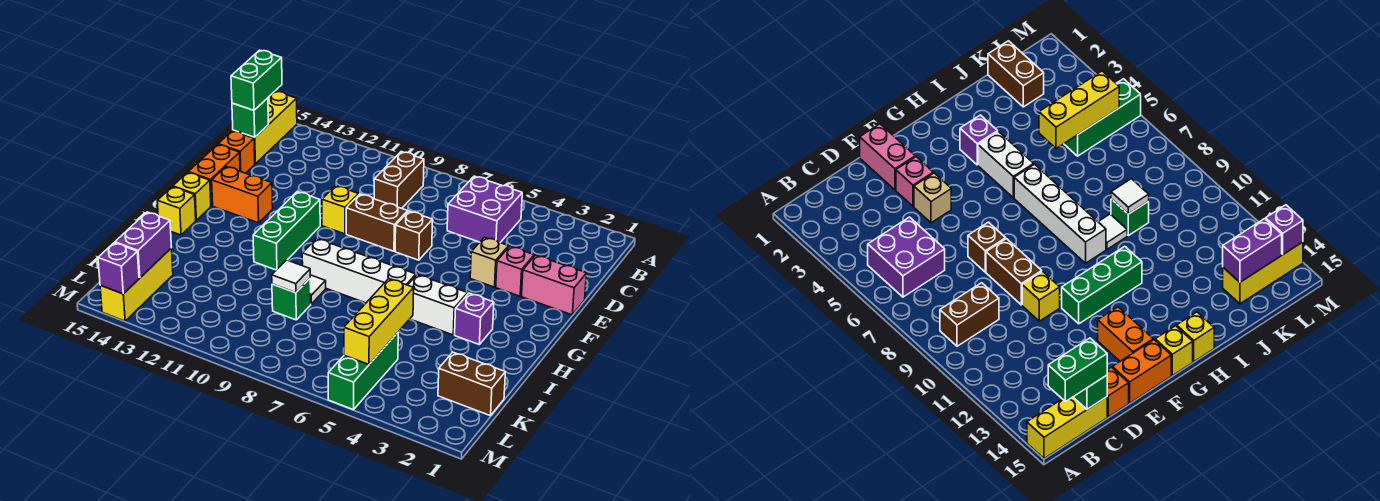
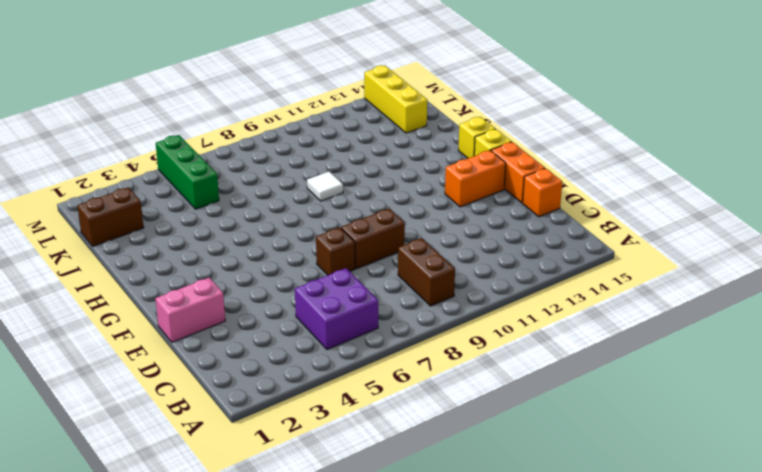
none -> yellow brick A15:C15 level 1
none -> pink brick E3 level 1
none -> tan brick E4 level 1

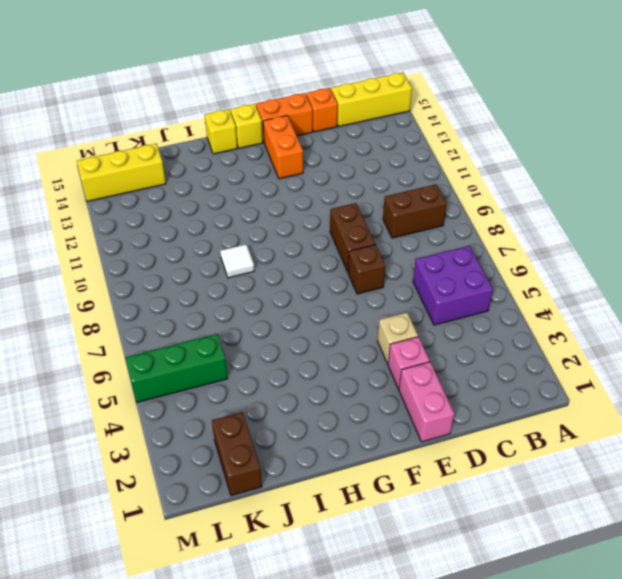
none -> yellow brick E10 level 1
none -> green brick F11:H11 level 1
none -> purple brick H3 level 1

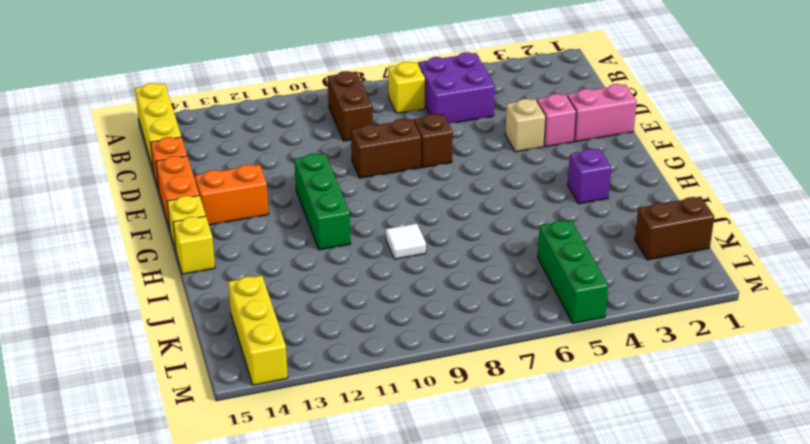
yellow brick B7 level 1 -> yellow brick E10 level 1
none -> white brick H4:H5 level 1
none -> white brick H6:H9 level 1
none -> green brick J9 level 1

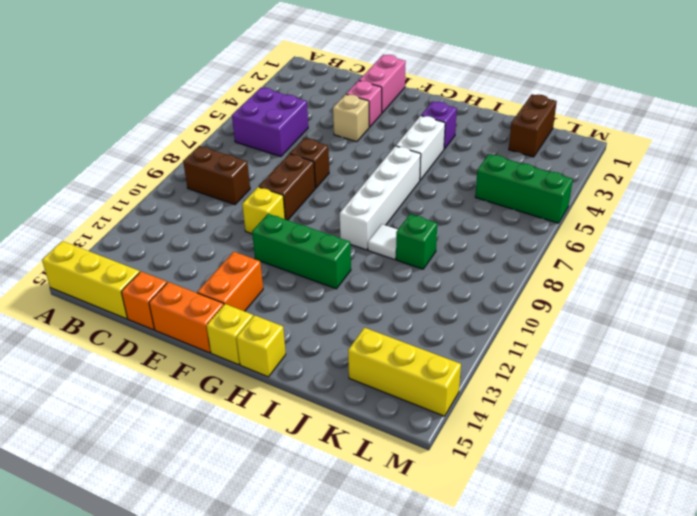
none -> green brick C15 level 2
none -> yellow brick J5:L5 level 2
none -> white tile J9 level 2

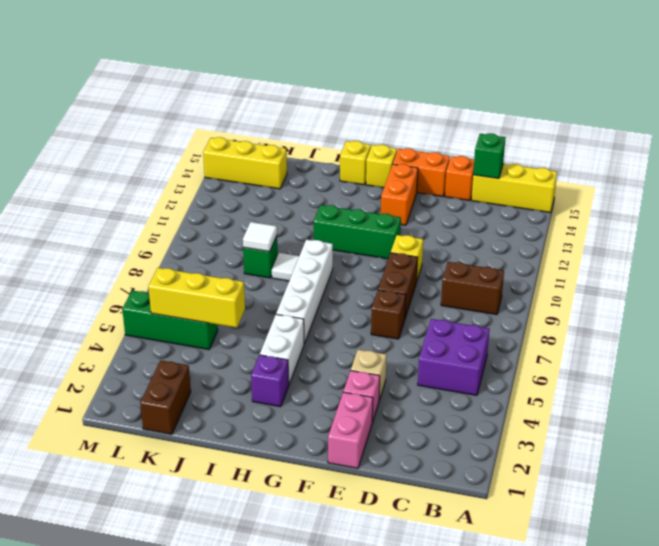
none -> purple brick K14:L14 level 2
none -> purple brick M14 level 2
none -> green brick B15:C15 level 3

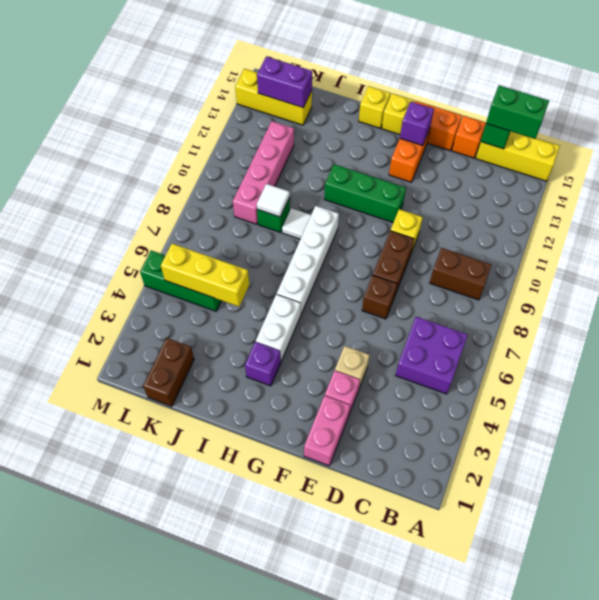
purple brick F14 level 2 -> purple brick M14 level 2
pink brick K9:K12 level 1 -> none

